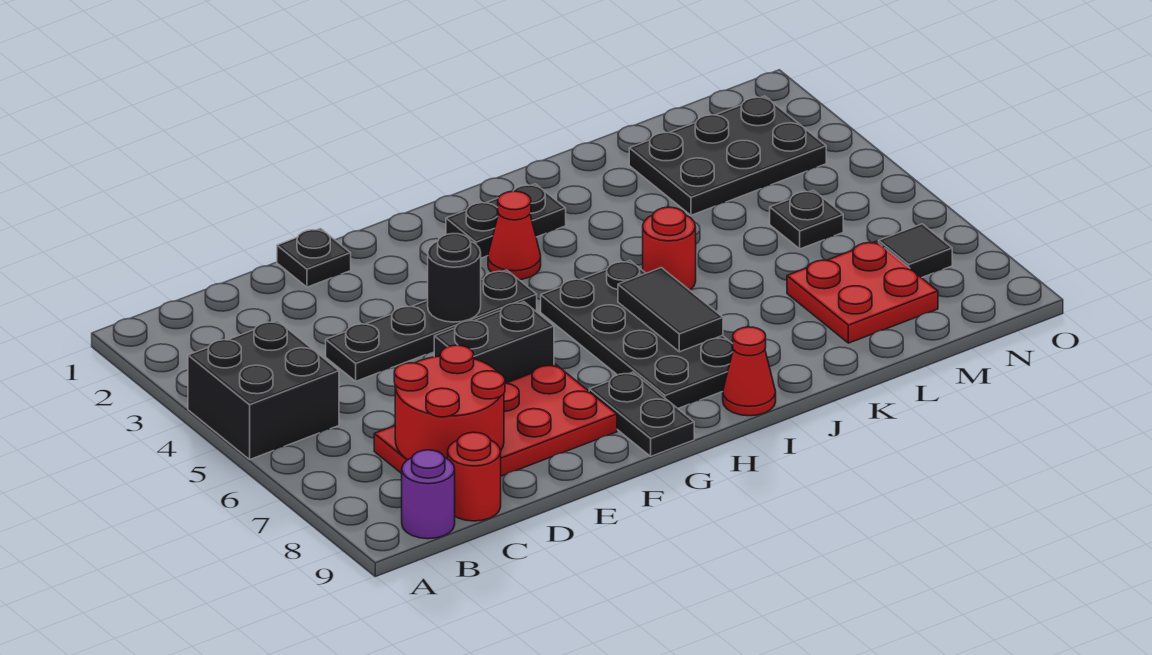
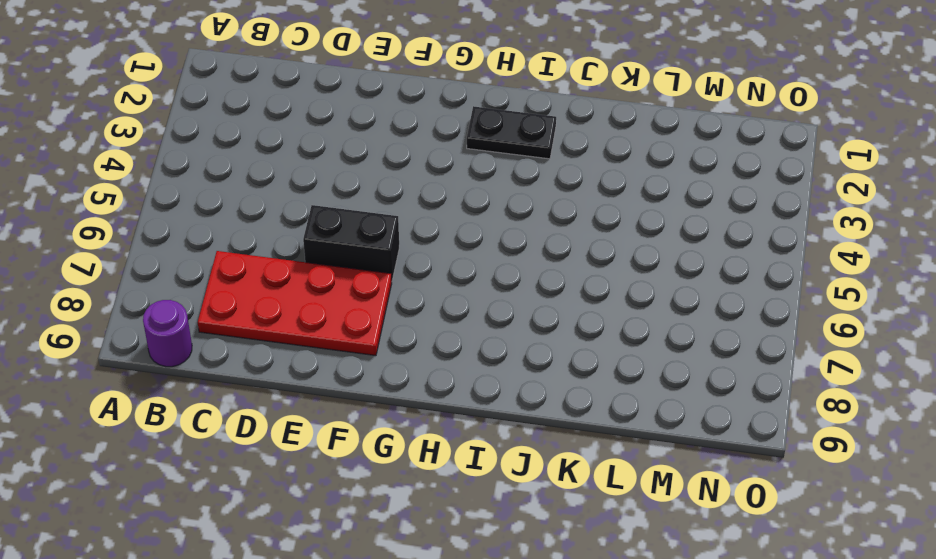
none -> black brick A4:B5 level 1
none -> red round brick C9 level 1
none -> black plate D4:G4 level 1

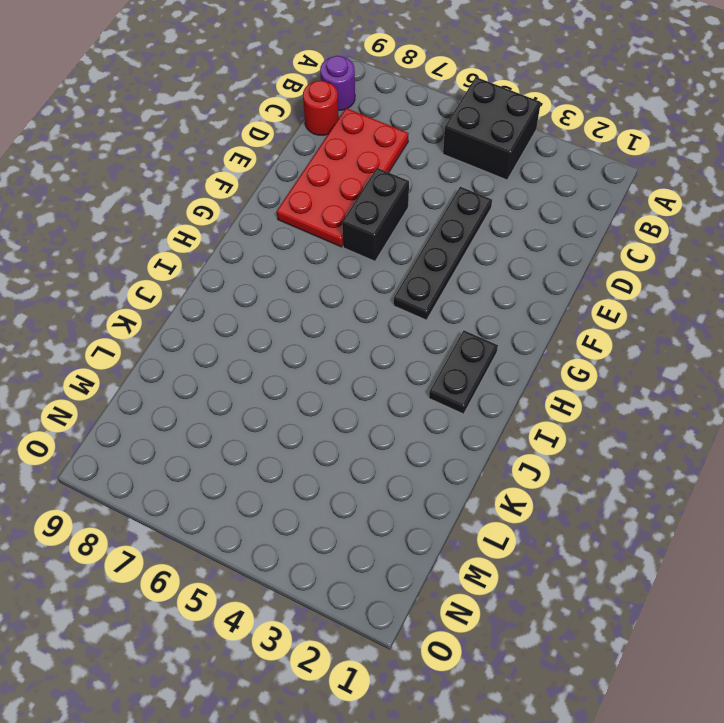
none -> black plate E1 level 1
none -> black plate G8:G9 level 1
none -> red cone H3 level 1

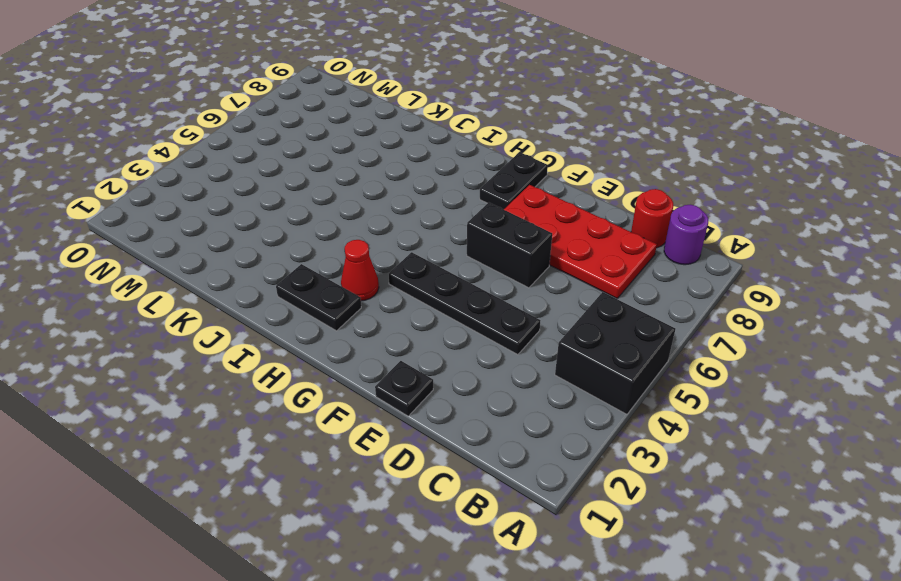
none -> black plate H5:I8 level 1
none -> red cone I9 level 1
none -> red round brick J5 level 1

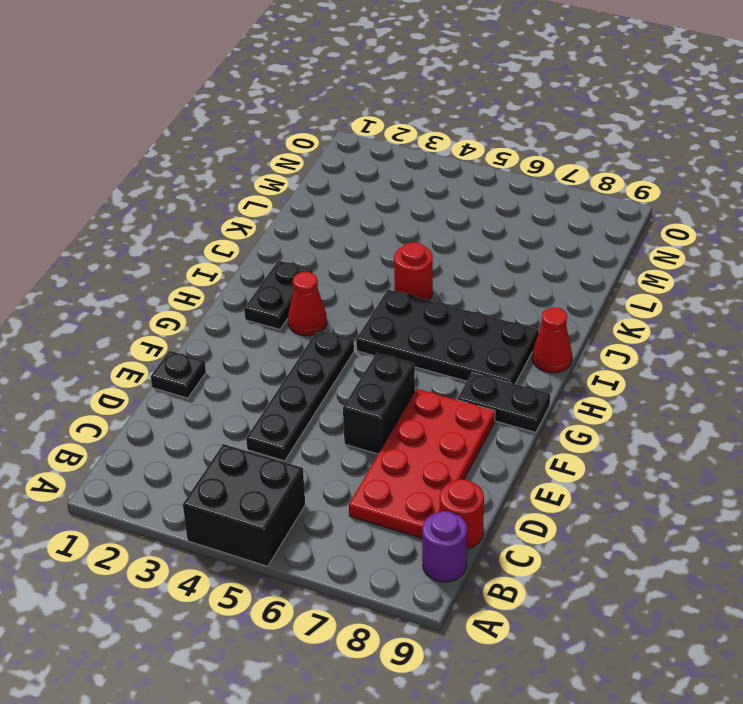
none -> black plate L2:N3 level 1
none -> red plate L7:M8 level 1
none -> black plate M5 level 1

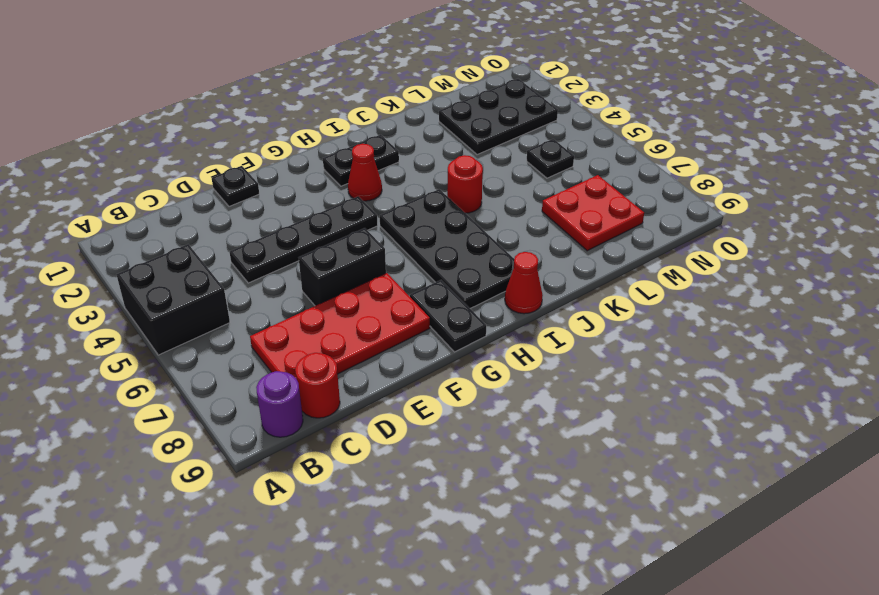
none -> black tile N7 level 1
none -> red round brick C7:D8 level 2
none -> black round brick F4 level 2

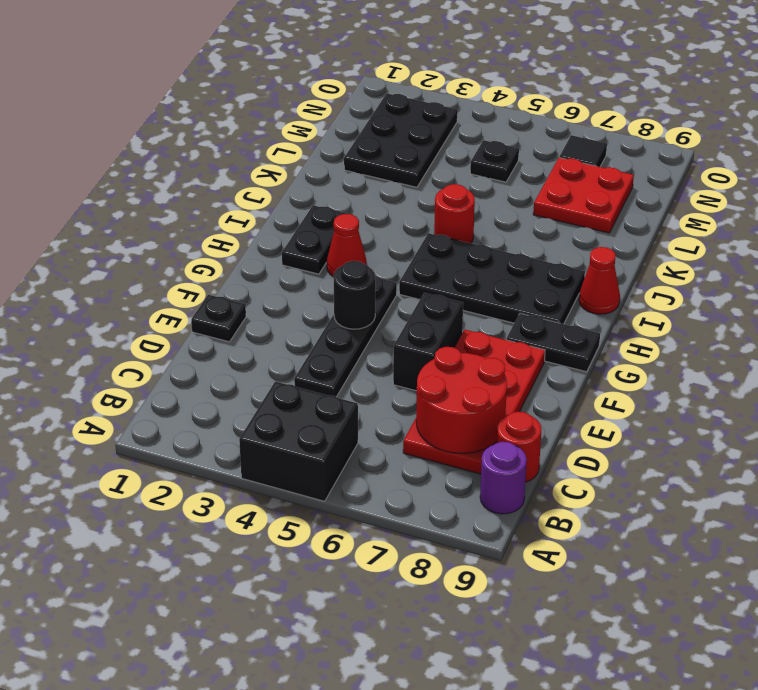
none -> black tile I6:I7 level 2

